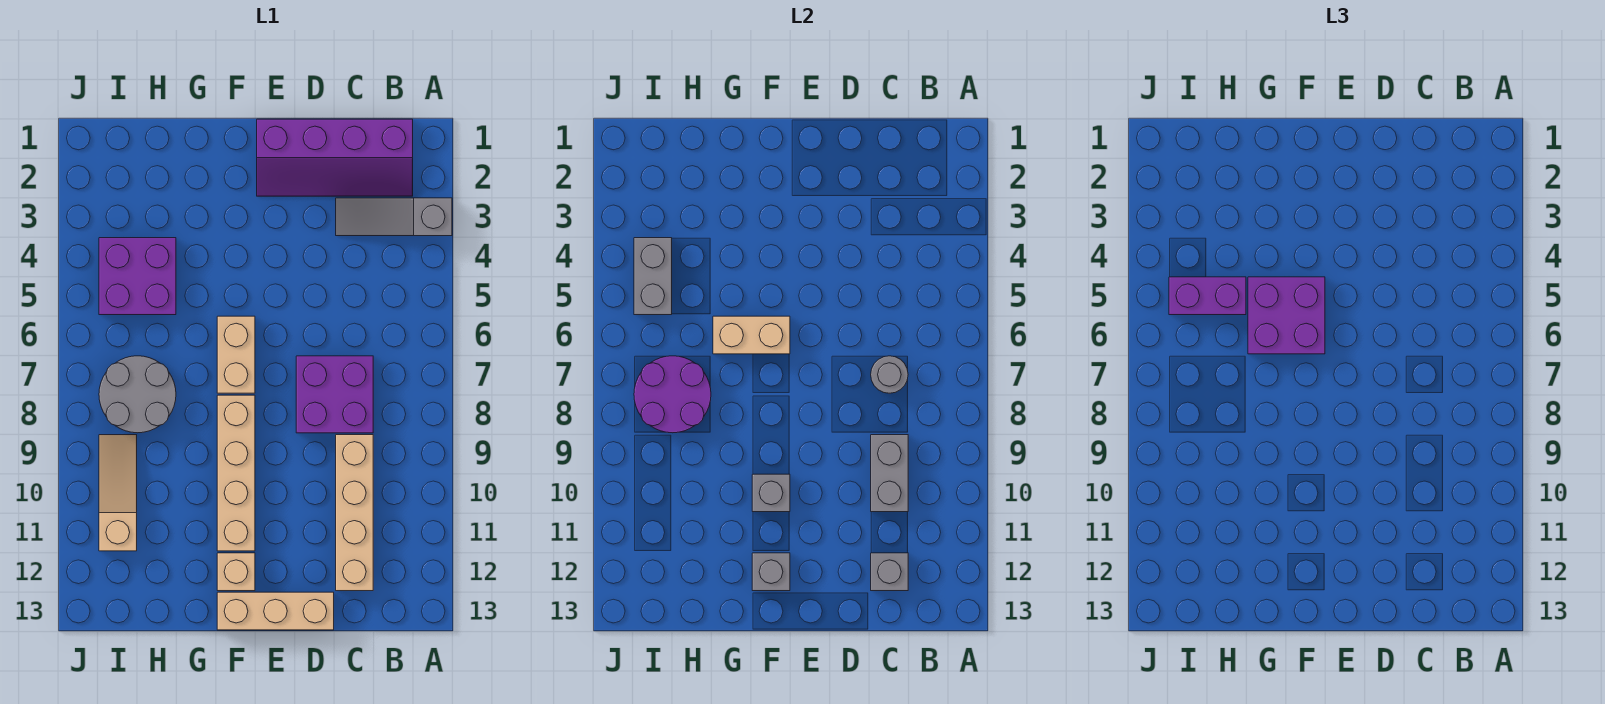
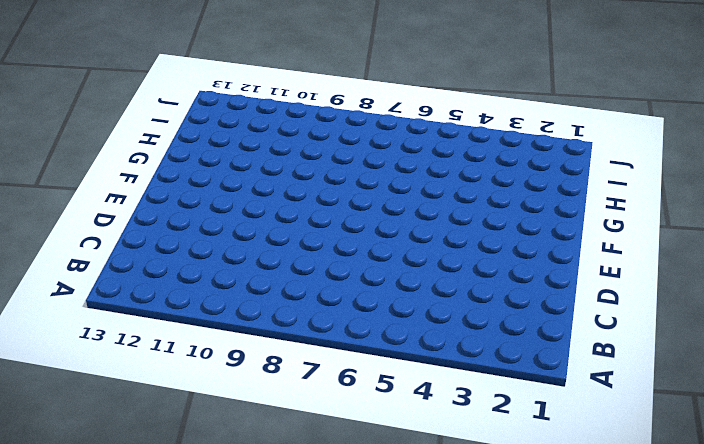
none -> grey slope A3:C3 level 1 top A
none -> purple slope B1:E2 level 1 top 1
none -> purple brick C7:D8 level 1

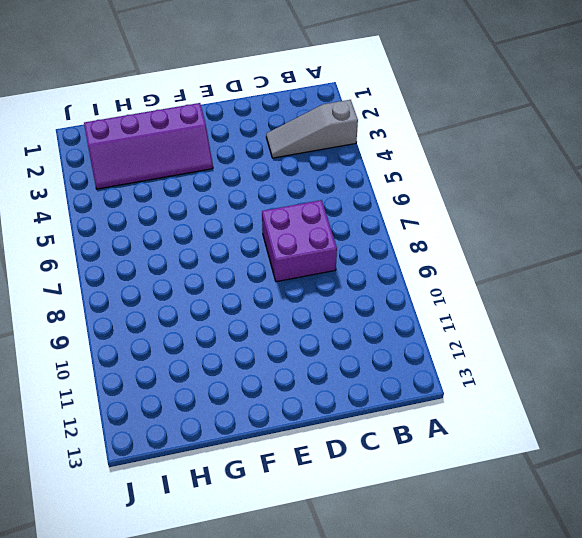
purple slope F2:I3 level 1 top 2 -> purple slope B1:E2 level 1 top 1
none -> tan brick C9:C12 level 1
none -> tan brick D13:F13 level 1
none -> tan brick F6:F7 level 1

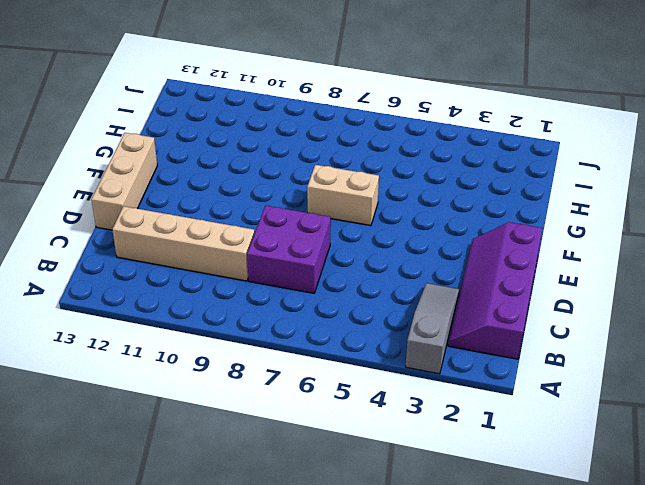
none -> tan brick F8:F11 level 1
none -> tan brick F12 level 1
none -> purple brick H4:I5 level 1

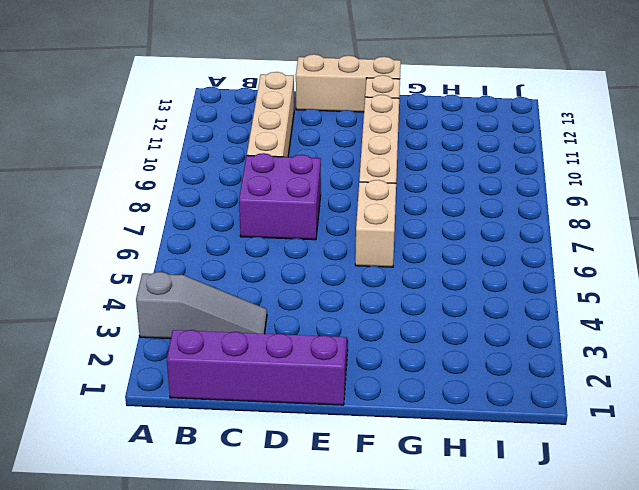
none -> purple brick H4:I5 level 1
none -> grey round brick H7:I8 level 1
none -> tan slope I9:I11 level 1 top 11

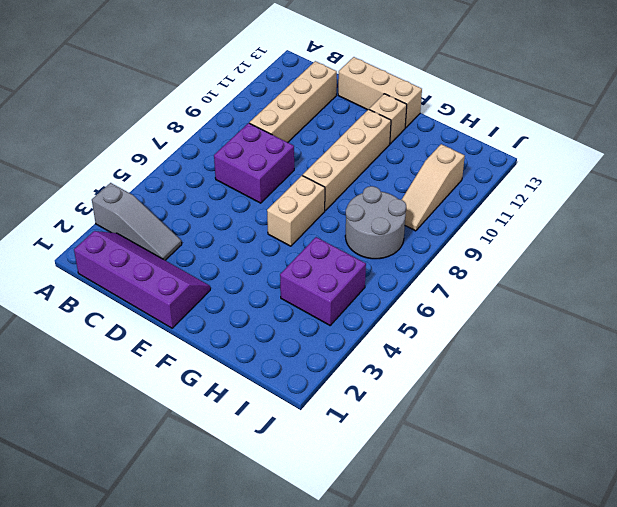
none -> grey round brick C7 level 2
none -> grey brick C9:C10 level 2
none -> grey brick C12 level 2

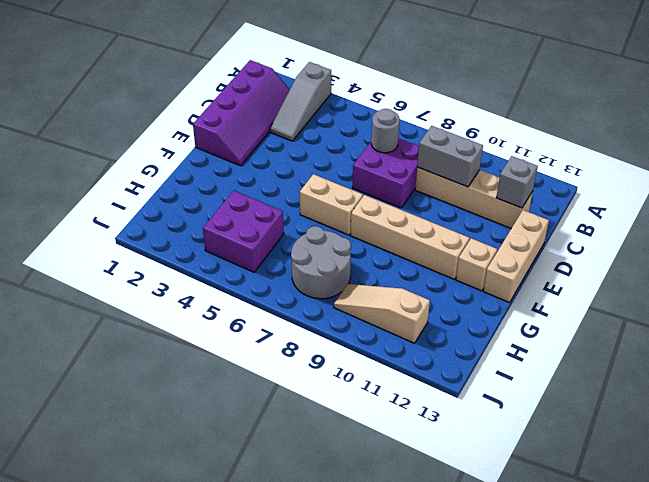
none -> tan brick F6:G6 level 2
none -> grey brick F10 level 2
none -> grey brick F12 level 2

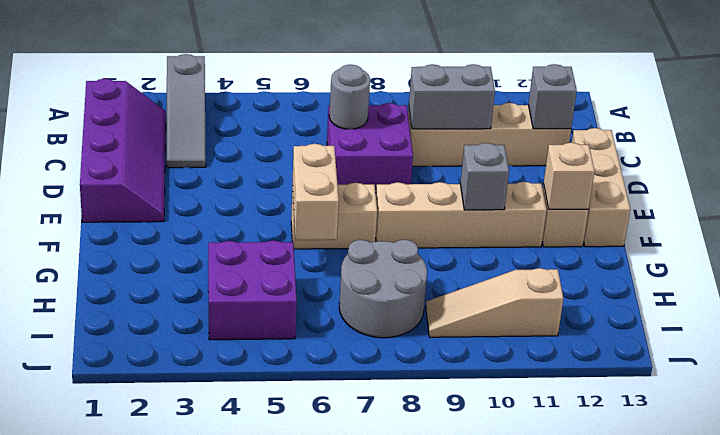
tan brick F12 level 2 -> grey brick F12 level 2
none -> purple round brick H7:I8 level 2
none -> grey brick I4:I5 level 2
none -> purple brick F5:G6 level 3

